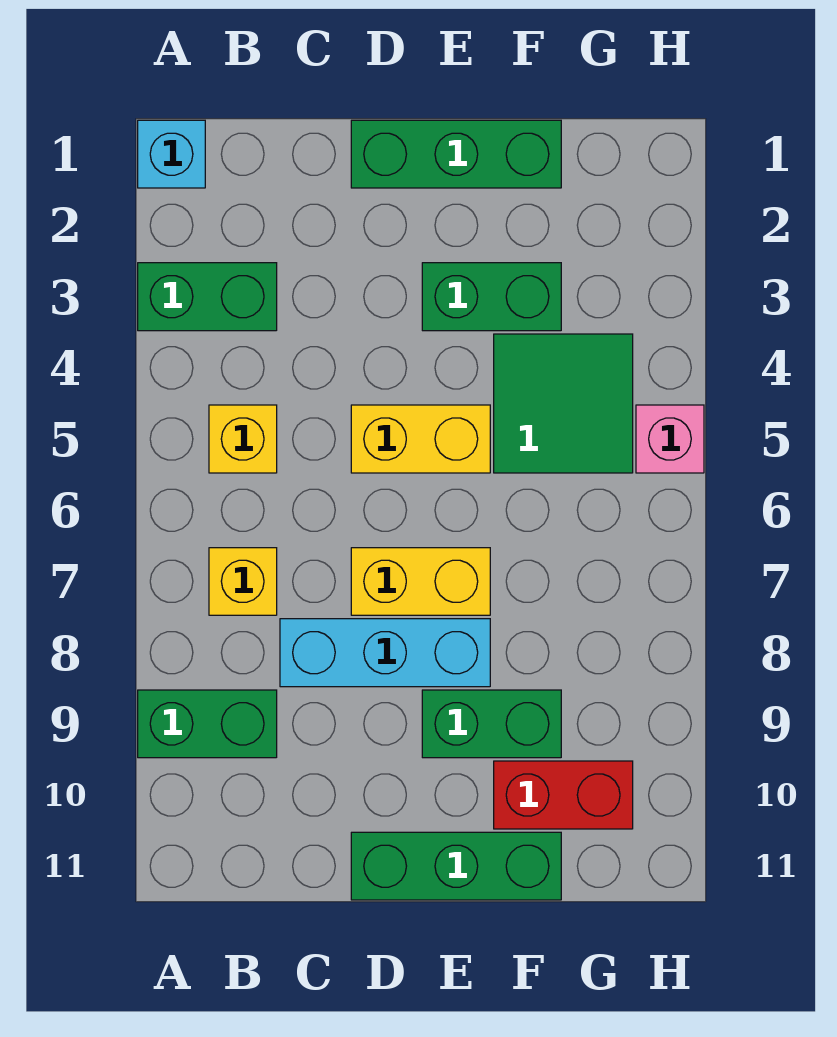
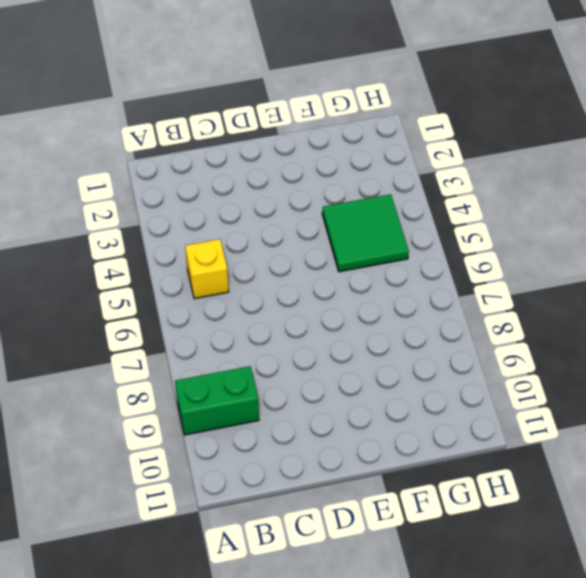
none -> cyan brick A1 level 1
none -> green brick A3:B3 level 1
none -> yellow brick B7 level 1

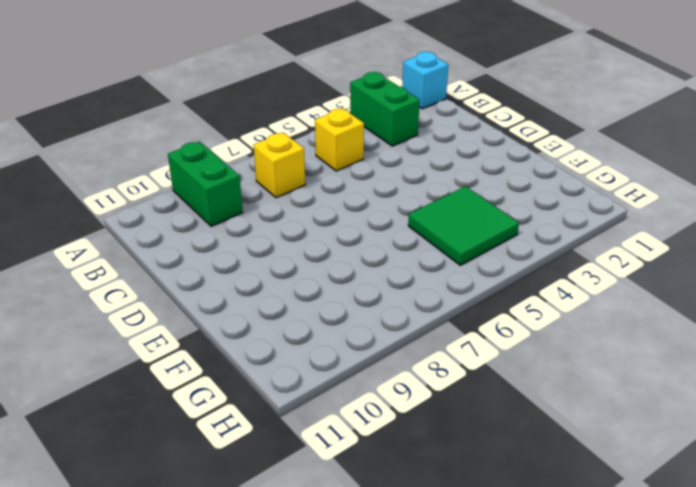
none -> cyan brick C8:E8 level 1
none -> green brick D1:F1 level 1
none -> yellow brick D5:E5 level 1

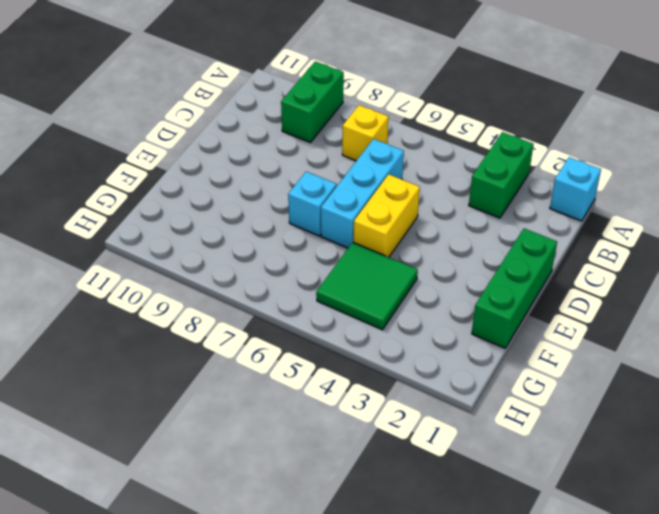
cyan brick C6:E6 level 1 -> cyan brick C8:E8 level 1
cyan brick E7 level 1 -> yellow brick D7:E7 level 1
none -> yellow brick B5 level 1
none -> green brick D11:F11 level 1
none -> green brick E3:F3 level 1

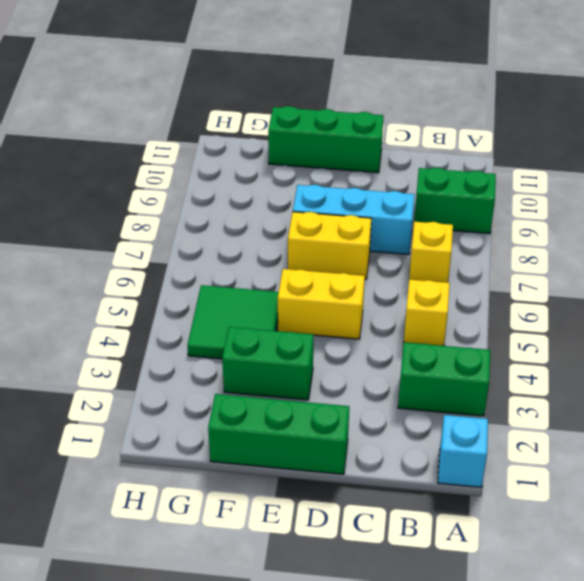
none -> green brick E9:F9 level 1
none -> red brick F10:G10 level 1
none -> pink brick H5 level 1

